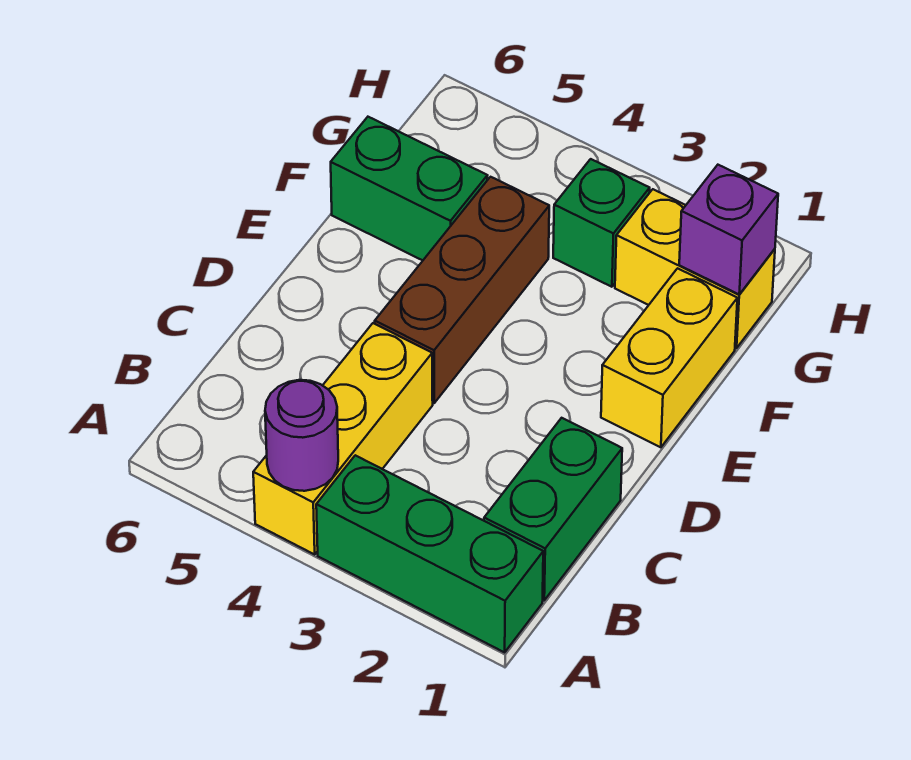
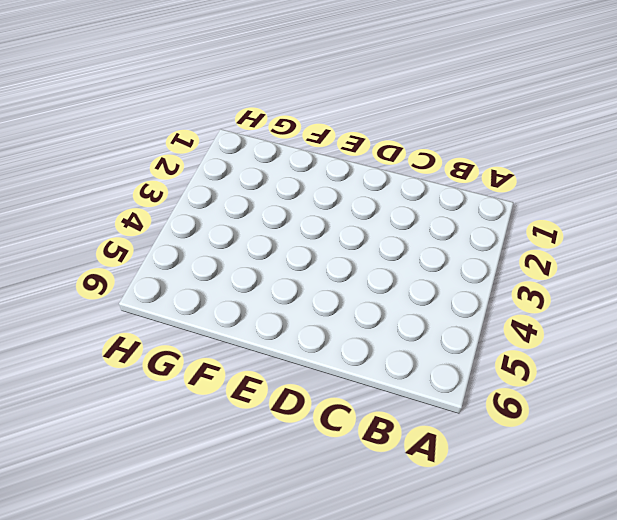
none -> green brick A1:A3 level 1
none -> yellow brick A4:C4 level 1

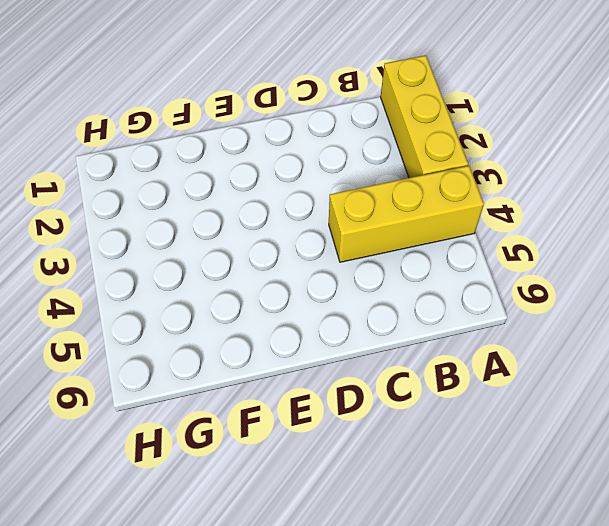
yellow brick A1:A3 level 1 -> green brick A1:A3 level 1
none -> green brick B1:C1 level 1
none -> brown brick D4:F4 level 1

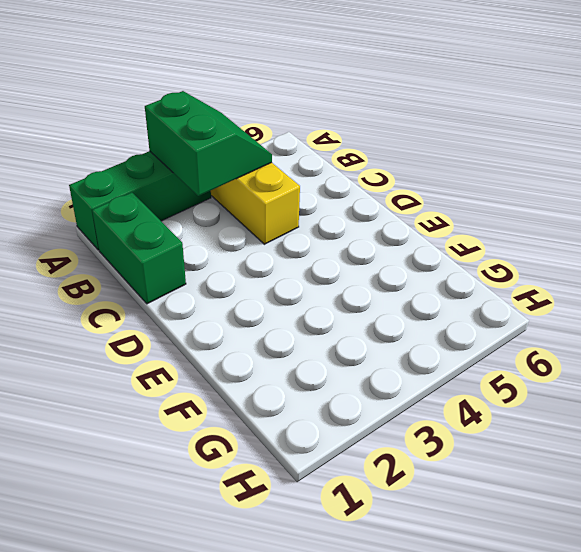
green slope A3:B4 level 2 top 3 -> purple round brick A4 level 2
none -> brown brick D4:F4 level 1
none -> yellow brick E1:F1 level 1

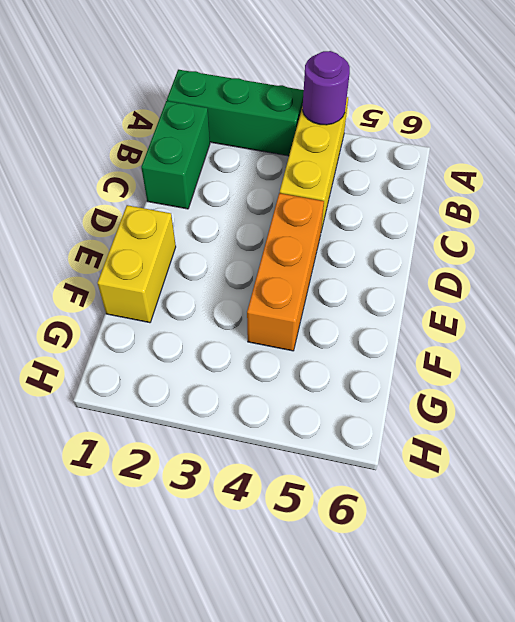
orange brick D4:F4 level 1 -> brown brick D4:F4 level 1
none -> green brick F5:F6 level 1
none -> yellow brick G1:G2 level 1

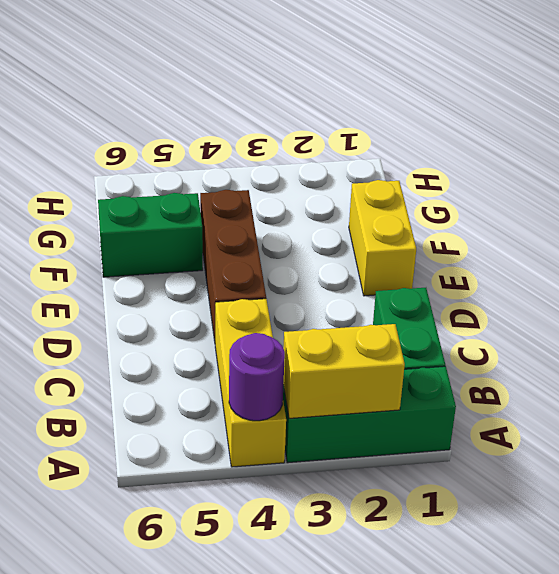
yellow brick A2:A3 level 2 -> yellow brick G1:G2 level 1
none -> green brick G3 level 1
none -> purple brick G1 level 2

